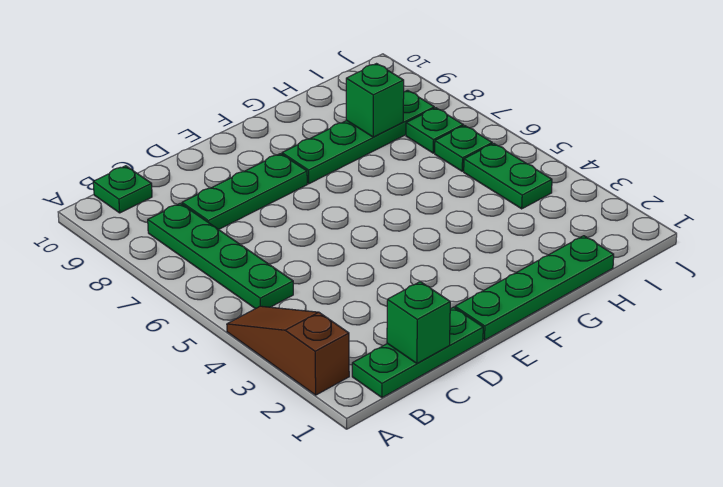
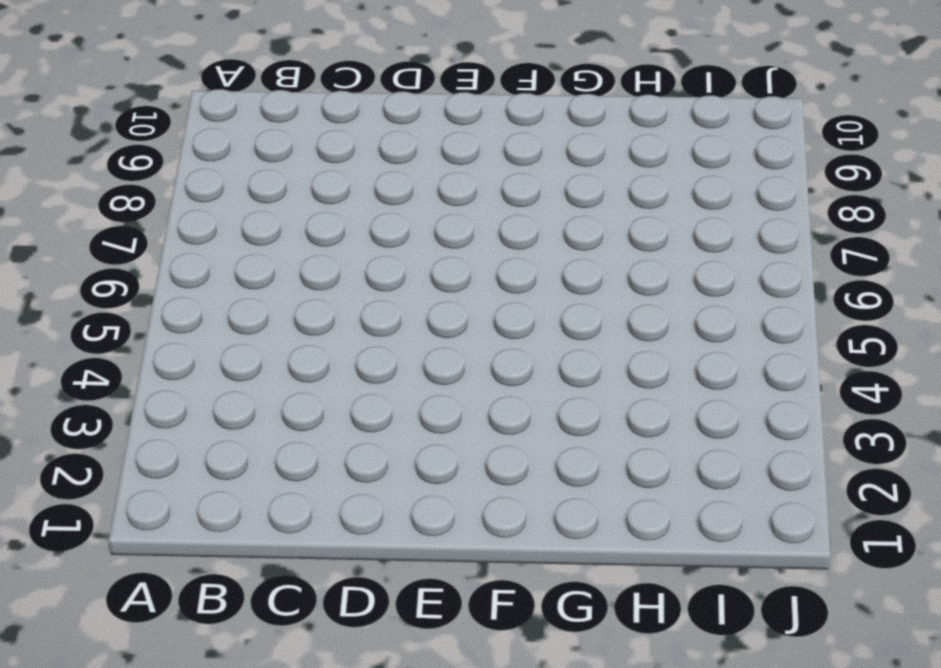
none -> brown slope A2:A4 level 1 top 2
none -> green plate B1:D1 level 1
none -> green plate B5:B8 level 1

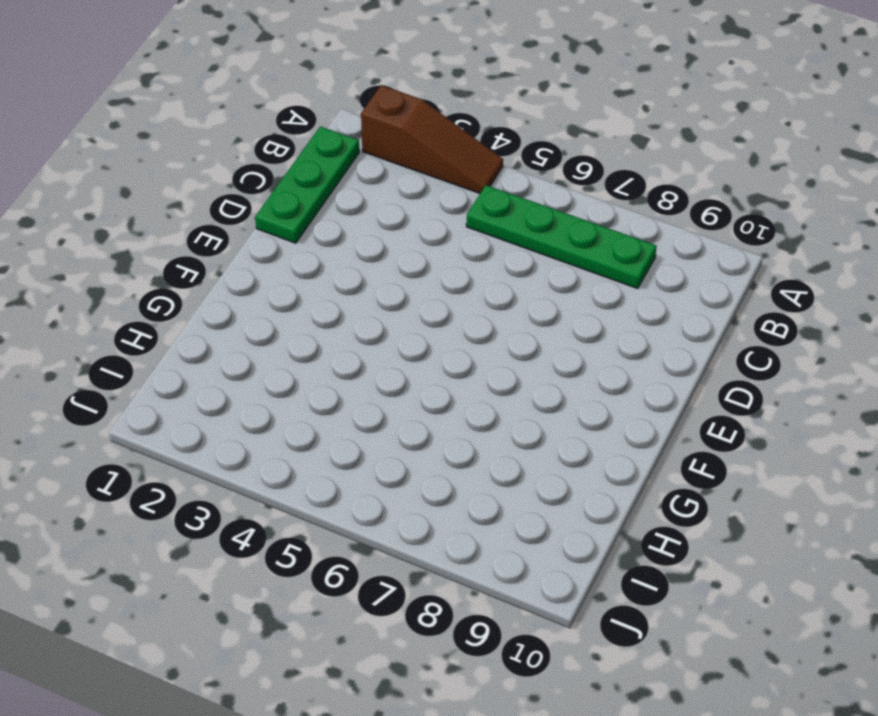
none -> green plate B10 level 1
none -> green plate C8:E8 level 1
none -> green plate E1:H1 level 1

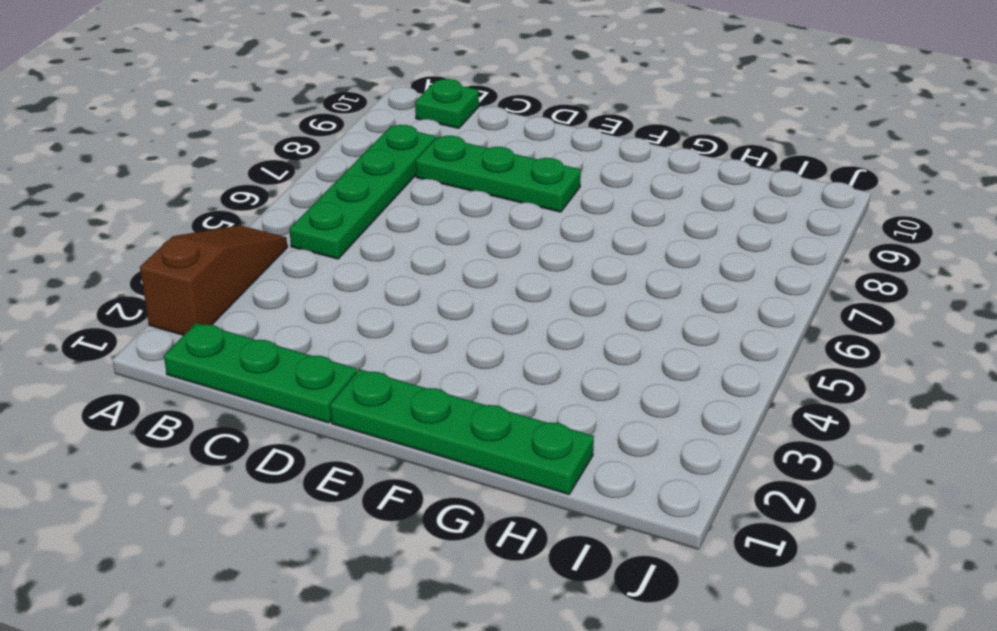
none -> green plate F8:I8 level 1
none -> green plate I4:I5 level 1
none -> green plate I6 level 1

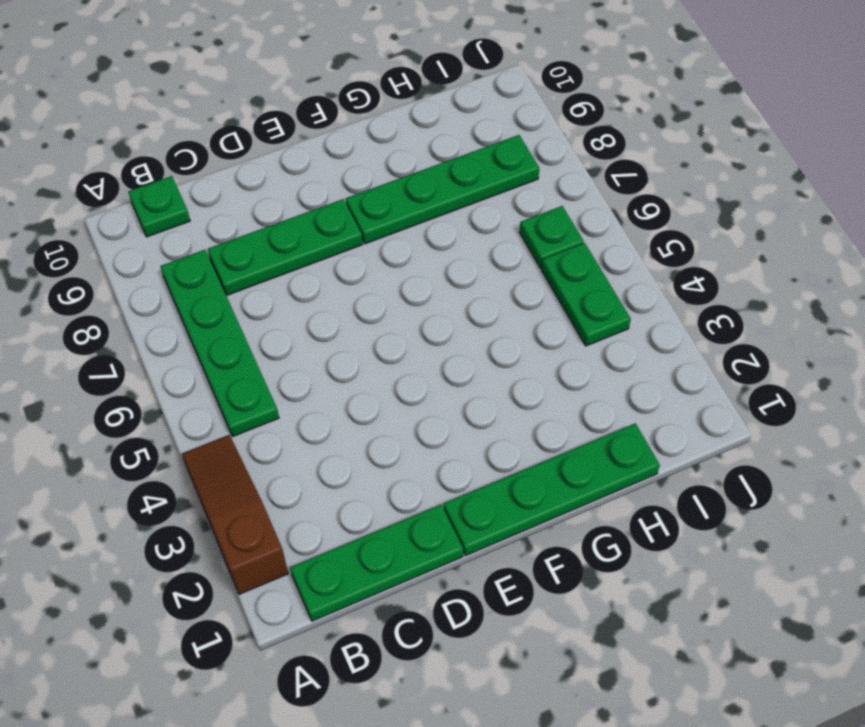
none -> green plate I7 level 1
none -> green brick C1 level 2
none -> green brick H8 level 2

